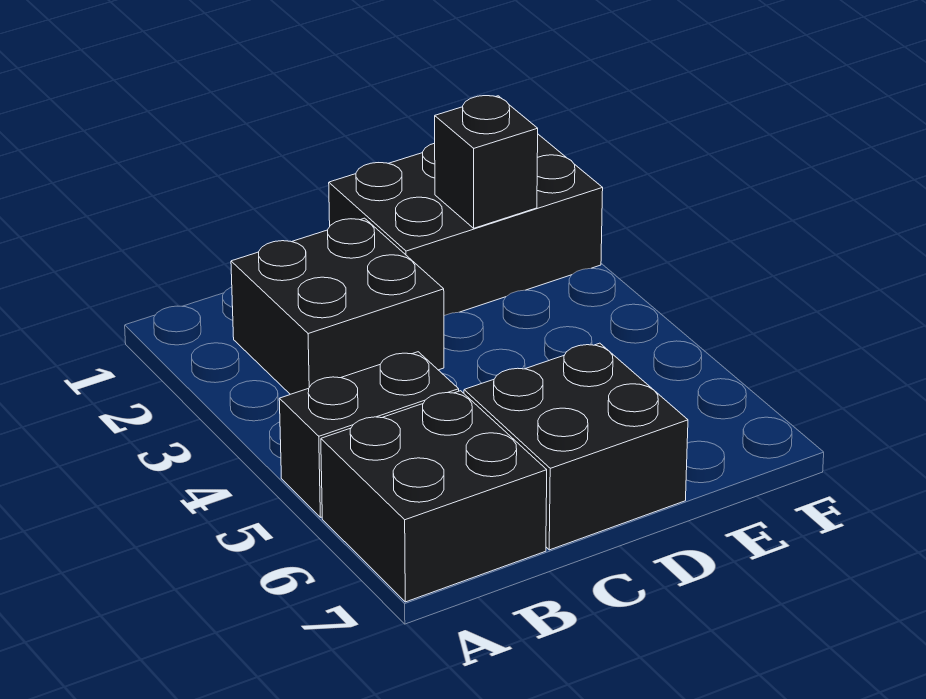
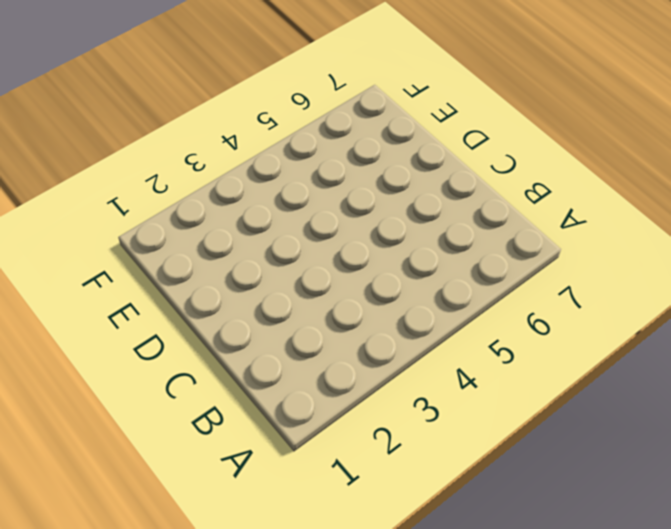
none -> black brick A5:B5 level 1
none -> black brick A6:B7 level 1

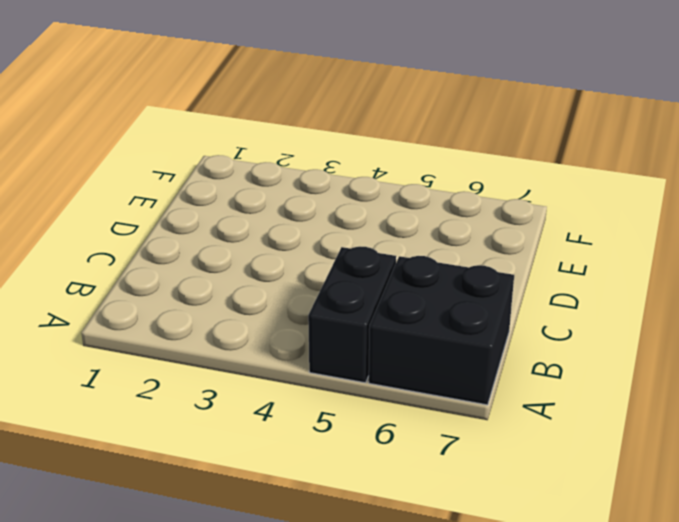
none -> black brick B2:C3 level 1
none -> black brick C6:D7 level 1

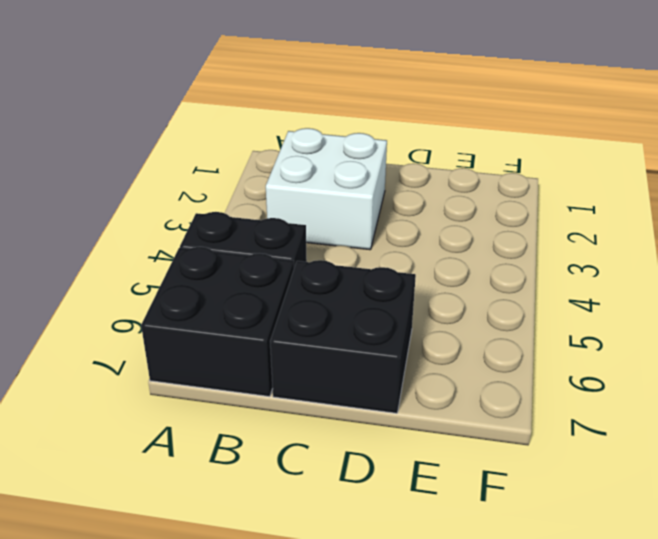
white brick B2:C3 level 1 -> black brick B2:C3 level 1
none -> black brick D1:F2 level 1
none -> black brick E2 level 2

